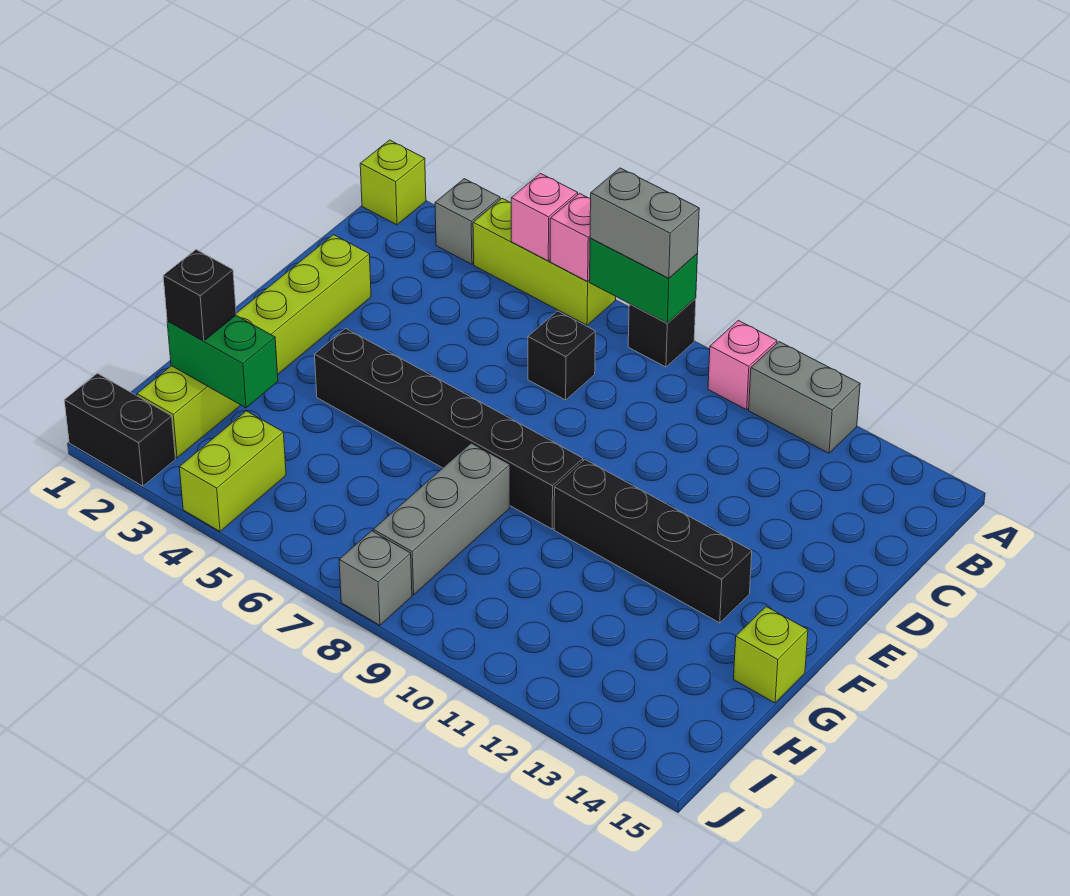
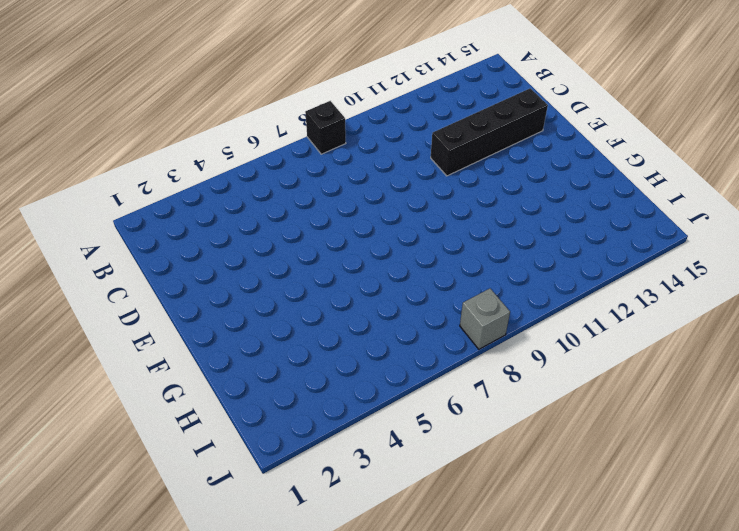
black brick D11:D14 level 1 -> black brick F10:F13 level 1
none -> lime brick A1 level 1
none -> grey brick A3 level 1
none -> lime brick A4:A6 level 1

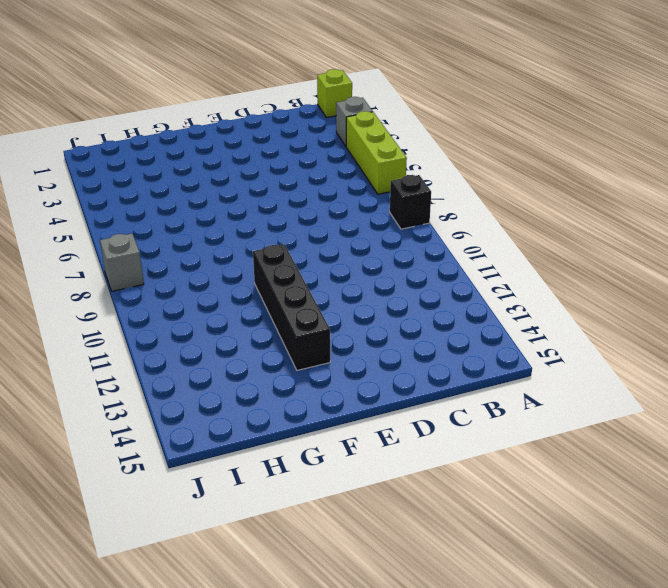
none -> pink brick A10 level 1
none -> grey brick A11:A12 level 1
none -> black brick C7 level 1

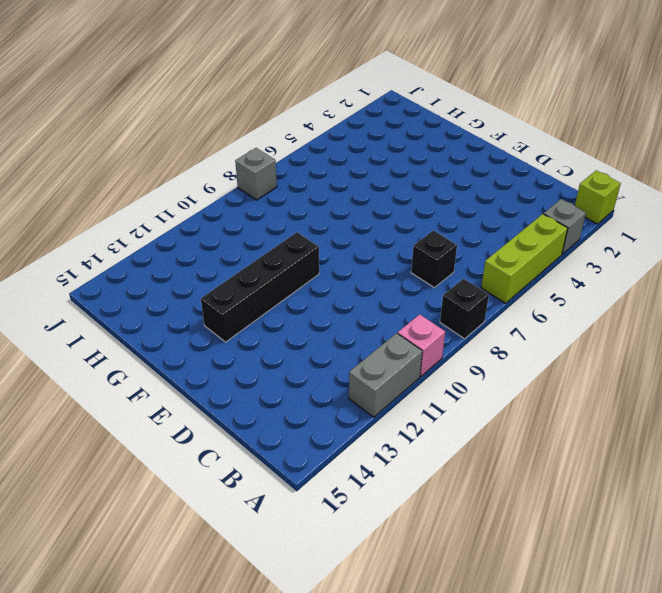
none -> lime brick D2:I2 level 1
none -> black brick F4:F9 level 1
none -> grey brick G8:I8 level 1

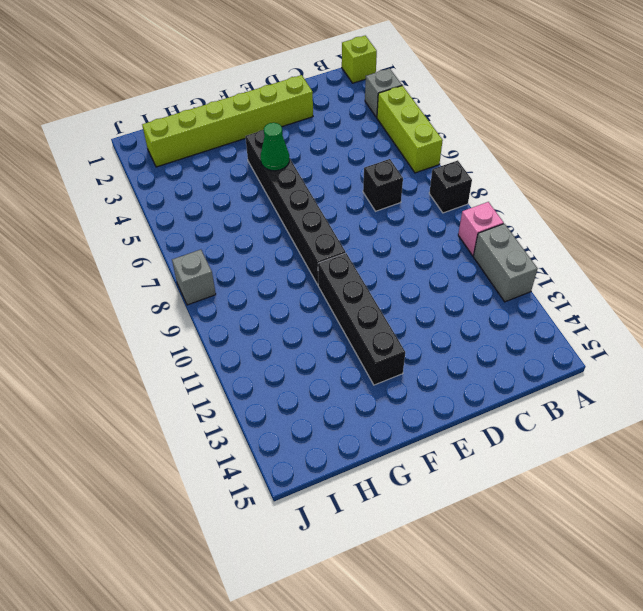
green cone F5 level 2 -> none
none -> grey brick G8:I8 level 1
none -> lime brick G15 level 1
none -> lime brick I4:J4 level 1

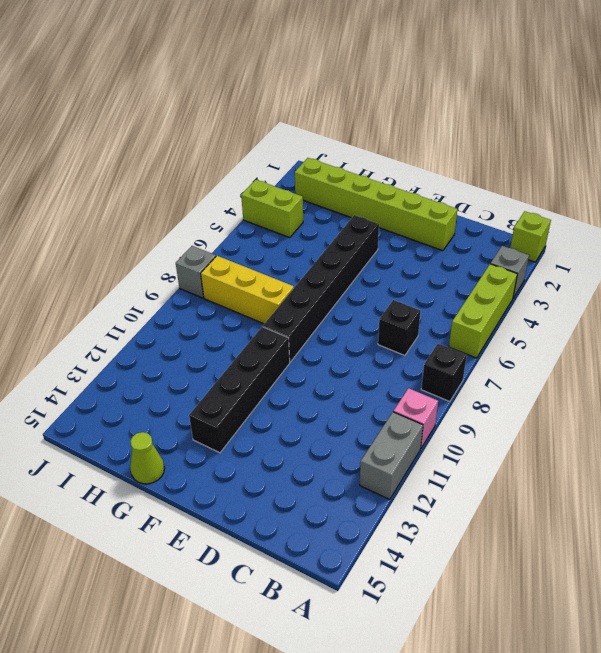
yellow brick G8:I8 level 1 -> grey brick G8:I8 level 1
lime cone G15 level 1 -> lime brick G15 level 1
none -> black brick J1:J2 level 1
none -> pink brick A5 level 2
none -> pink brick A6 level 2

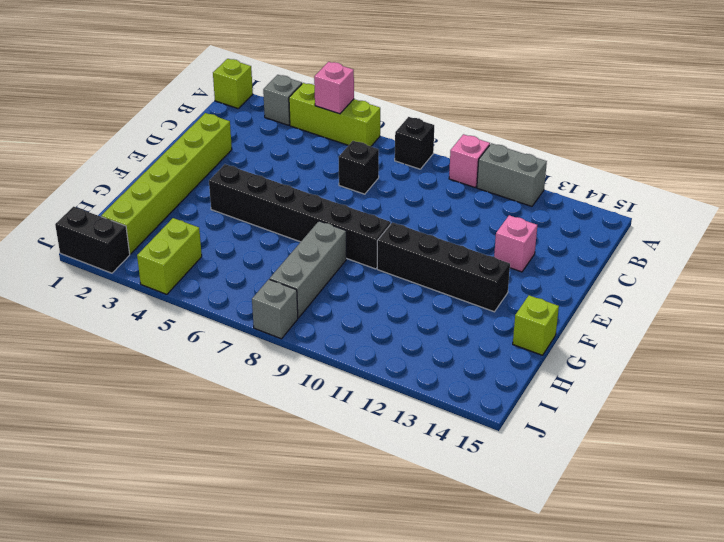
pink brick D13 level 1 -> pink brick A6 level 2
none -> green brick A7:A8 level 2
none -> green brick H2:H3 level 2
none -> grey brick A7:A8 level 3

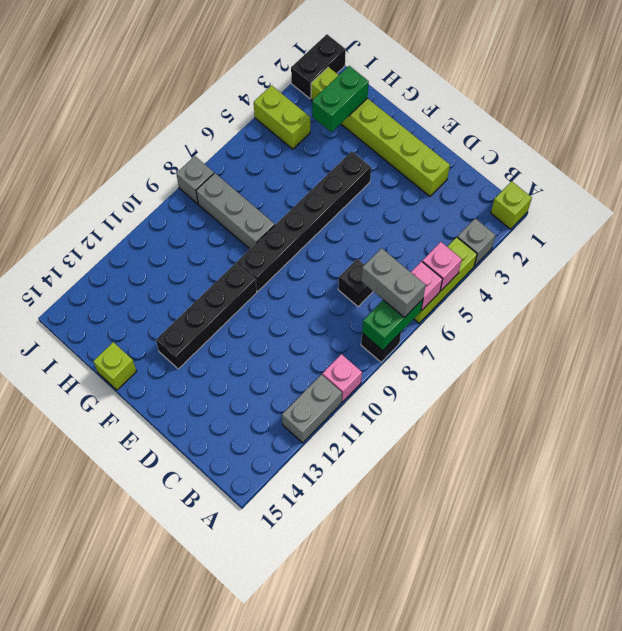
grey brick A7:B7 level 3 -> grey brick A7:A8 level 3
none -> black brick H2 level 3

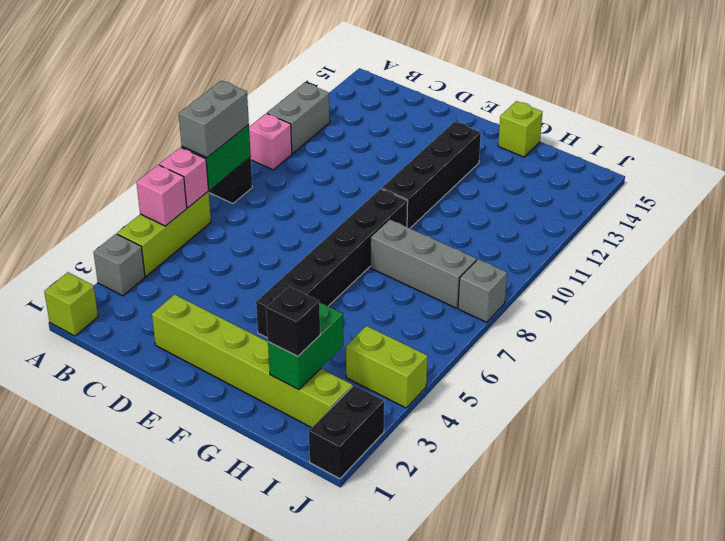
none -> black brick C7 level 1

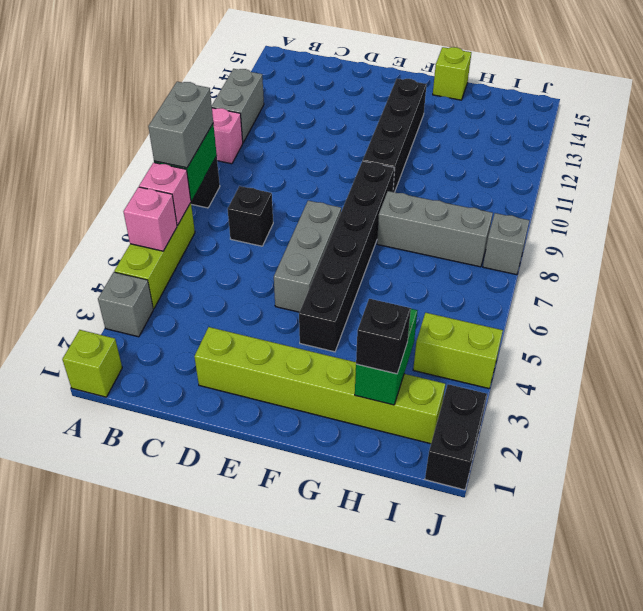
grey brick E5:E7 level 1 -> none

